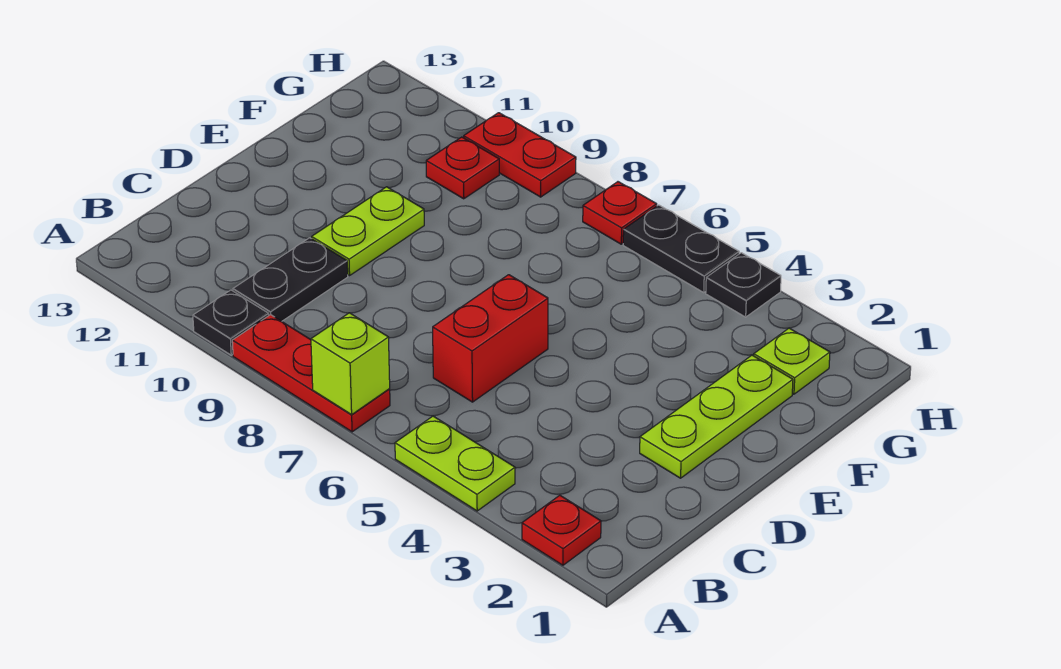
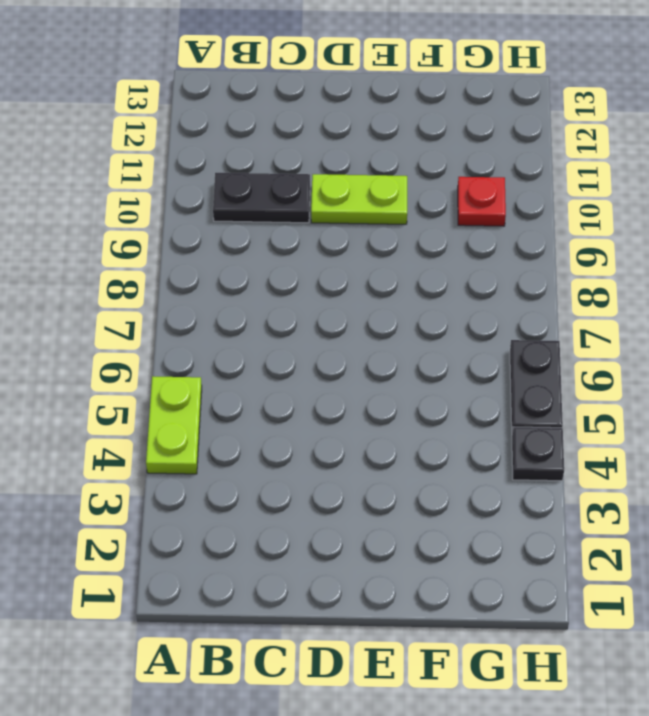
none -> red plate A2 level 1
none -> red plate A7:A9 level 1
none -> black plate A10 level 1

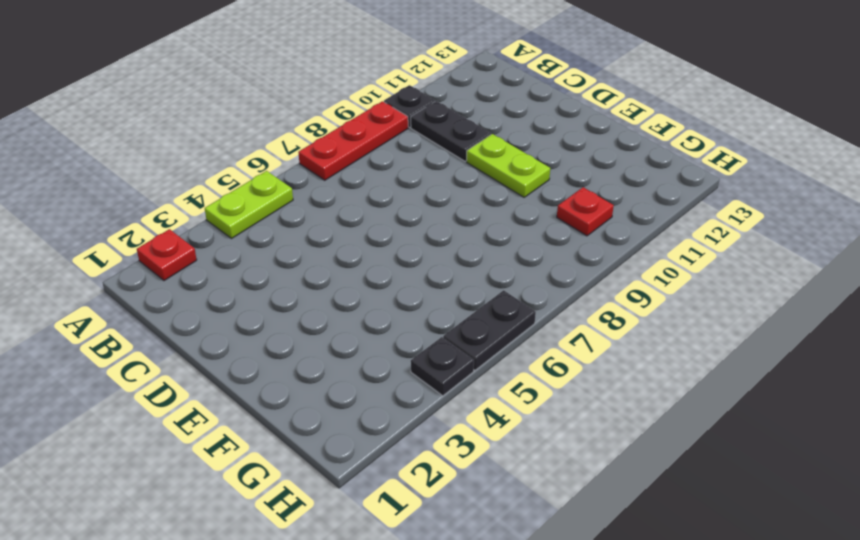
none -> red brick C6:D6 level 1
none -> lime plate D2:F2 level 1
none -> lime plate G2 level 1

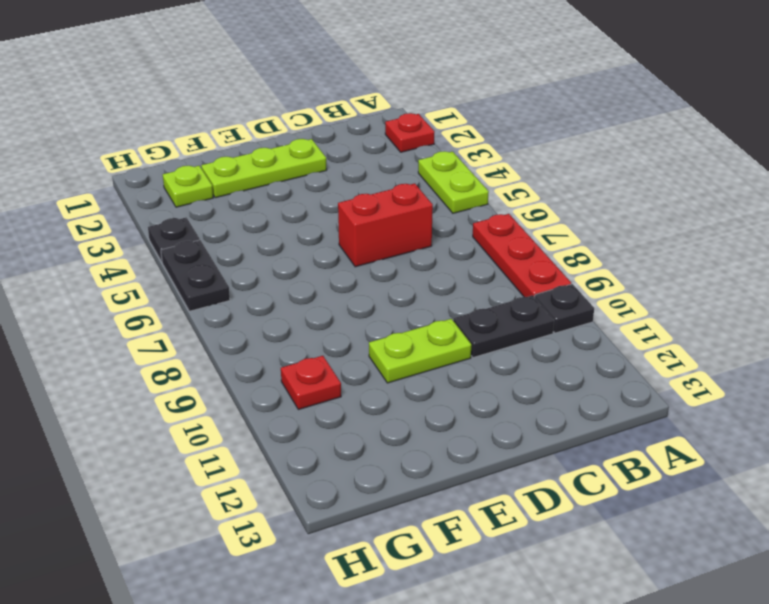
none -> red plate H7 level 1
none -> red plate H9:H10 level 1
none -> lime brick A7 level 2

